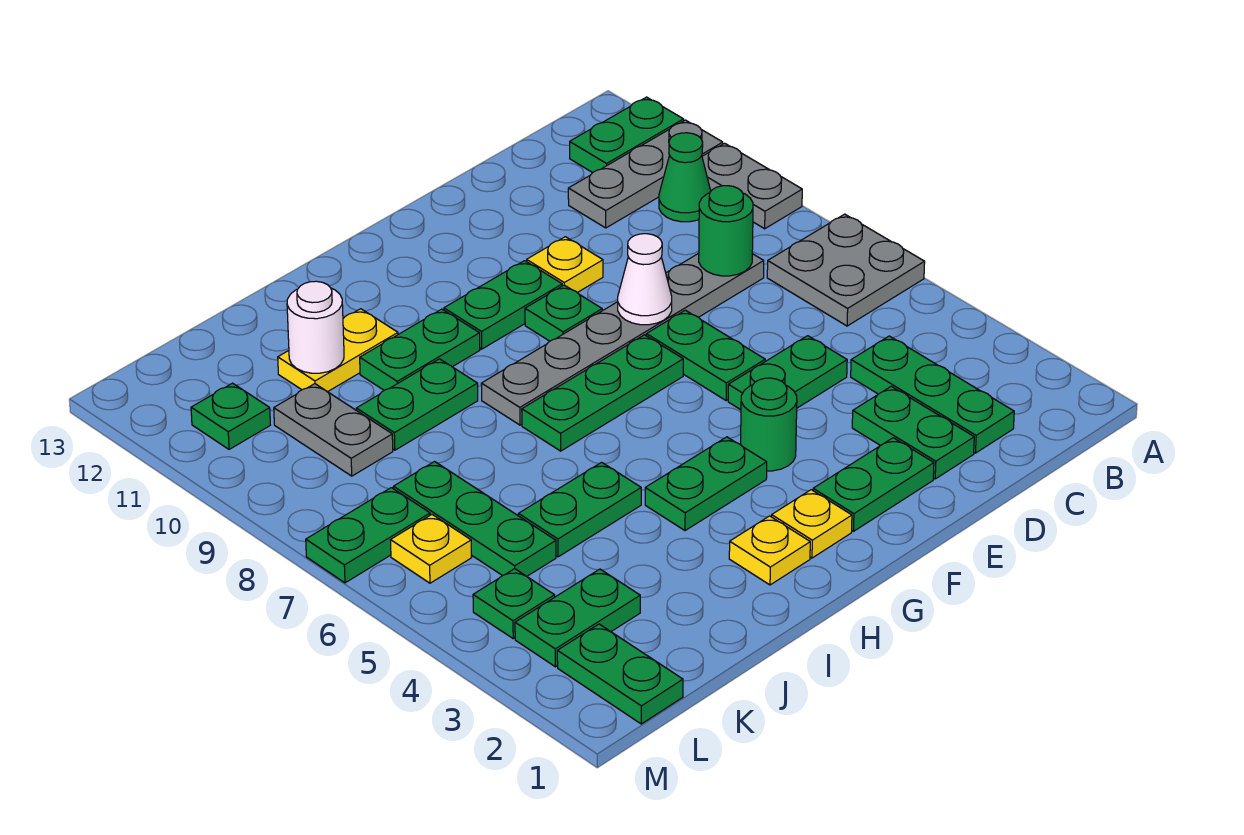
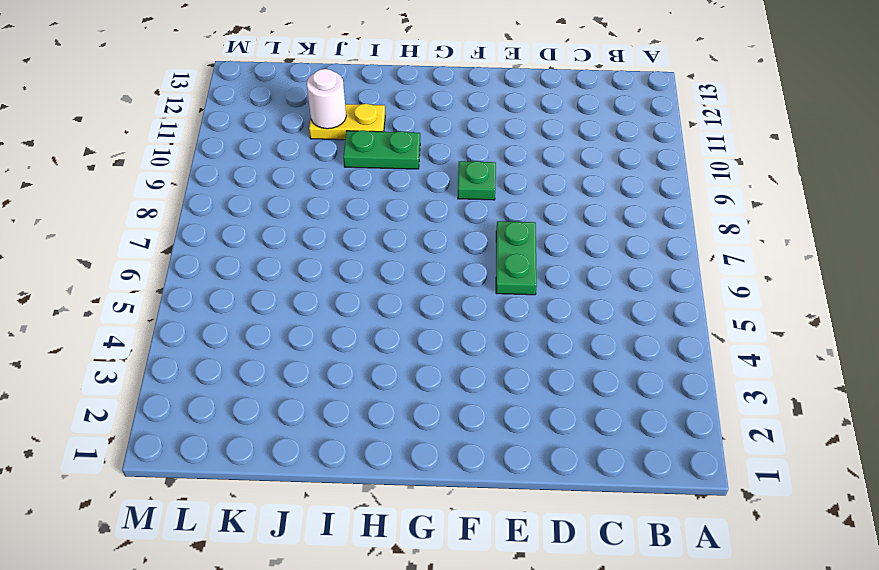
none -> grey plate A6:B7 level 1
none -> grey plate A9:A10 level 1
none -> grey plate A11:C11 level 1
none -> green plate A12:B12 level 1

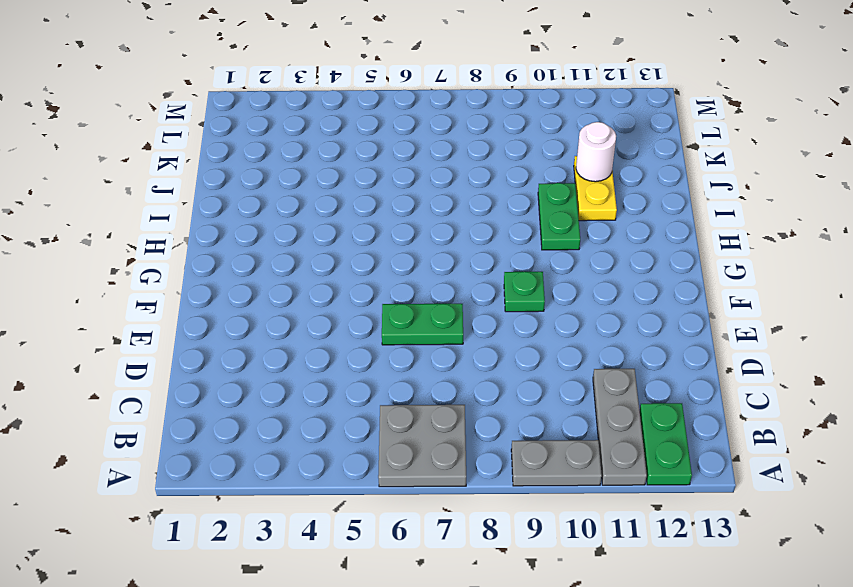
none -> green cone B10 level 1
none -> green plate C2:C4 level 1
none -> grey plate C8:H8 level 1
none -> green plate D2:D3 level 1

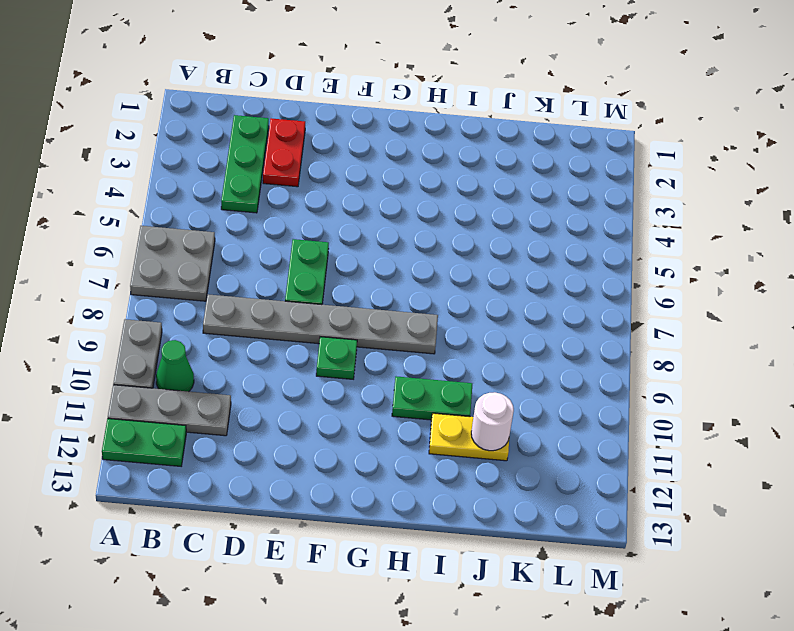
red plate D2:D3 level 1 -> green plate D2:D3 level 1
none -> green plate D5:E5 level 1
none -> green plate E2:F2 level 1
none -> yellow plate E10 level 1
none -> green round brick F4 level 1

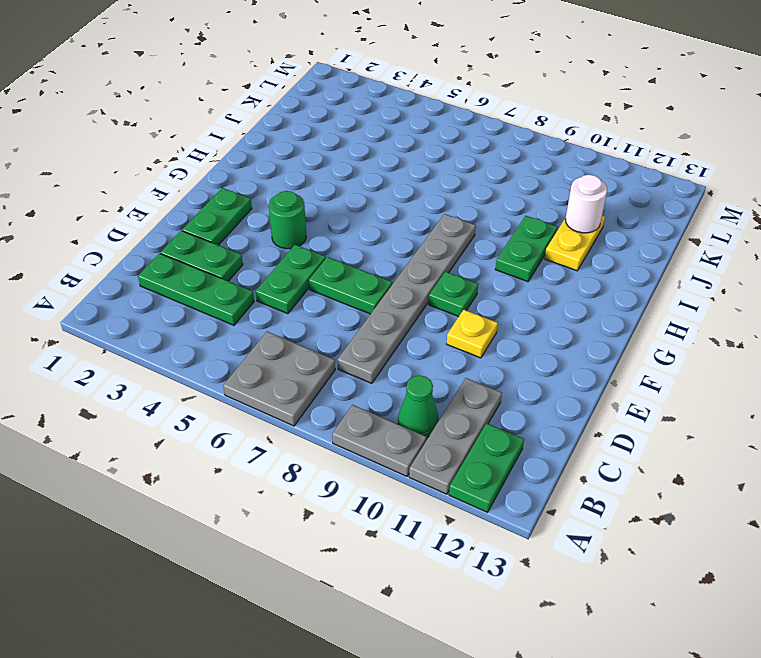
none -> green plate F7:H7 level 1
none -> green plate F10:G10 level 1
none -> yellow plate G2 level 1
none -> green plate G4:H4 level 1

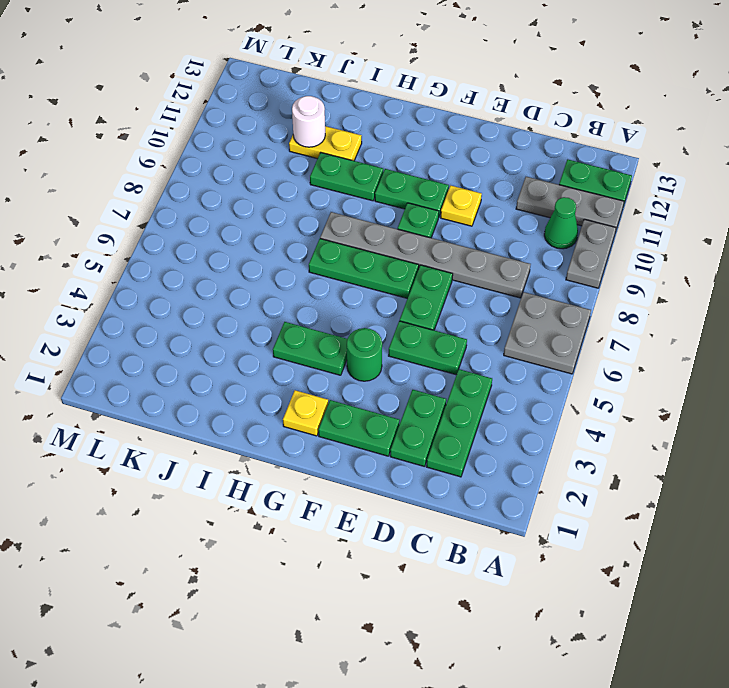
none -> yellow plate H2 level 1
none -> green plate I5:J5 level 1
none -> green plate I9:J9 level 1
none -> green plate K3:L3 level 1

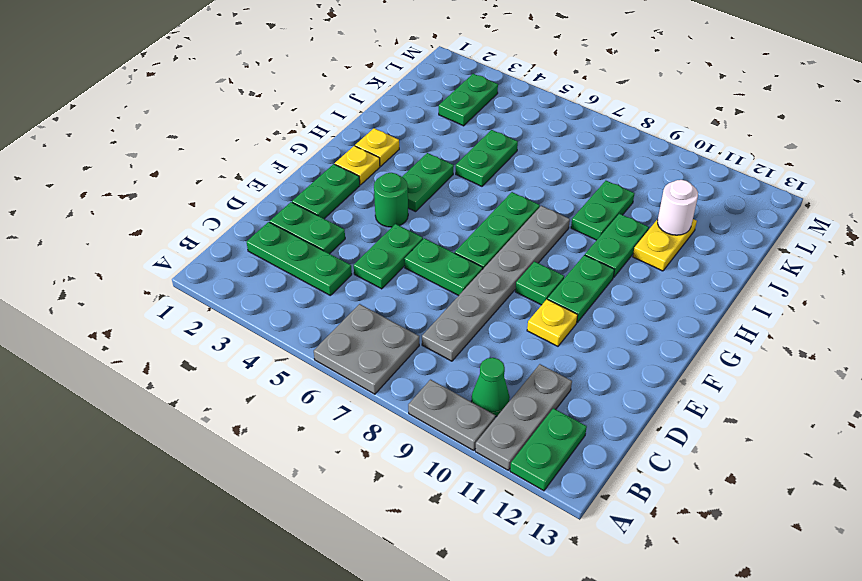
none -> green plate K5:K7 level 1
none -> grey plate K9:K10 level 1
none -> green plate L1:L2 level 1
none -> green plate L4 level 1

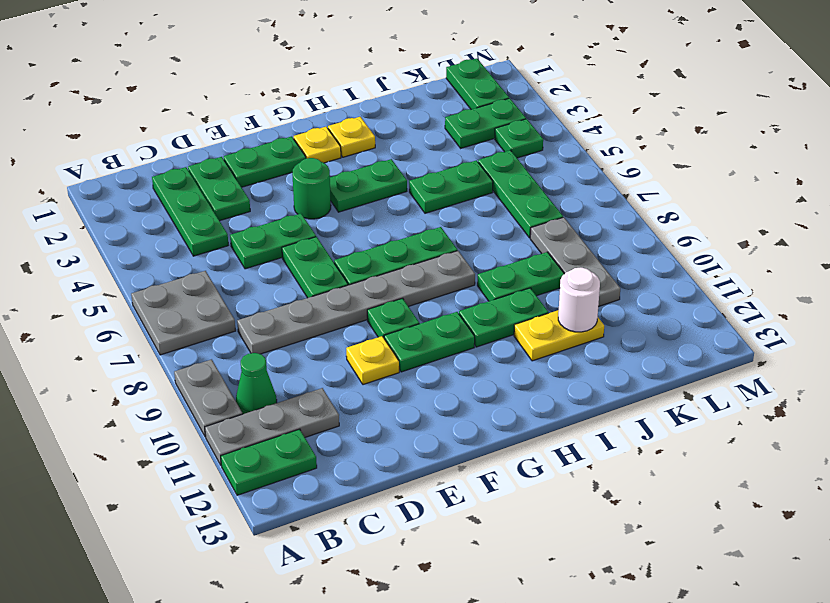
grey plate K8:K10 level 1 -> grey plate K9:K10 level 1
none -> yellow plate L6 level 1
none -> green plate L7:M7 level 1
none -> green plate L11 level 1
none -> green round brick C8 level 2

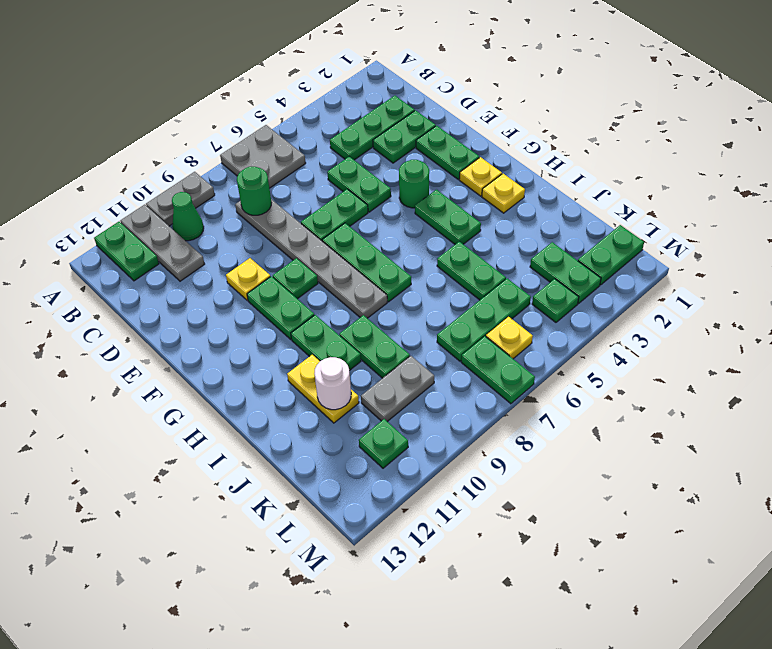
none -> white cone E8 level 2

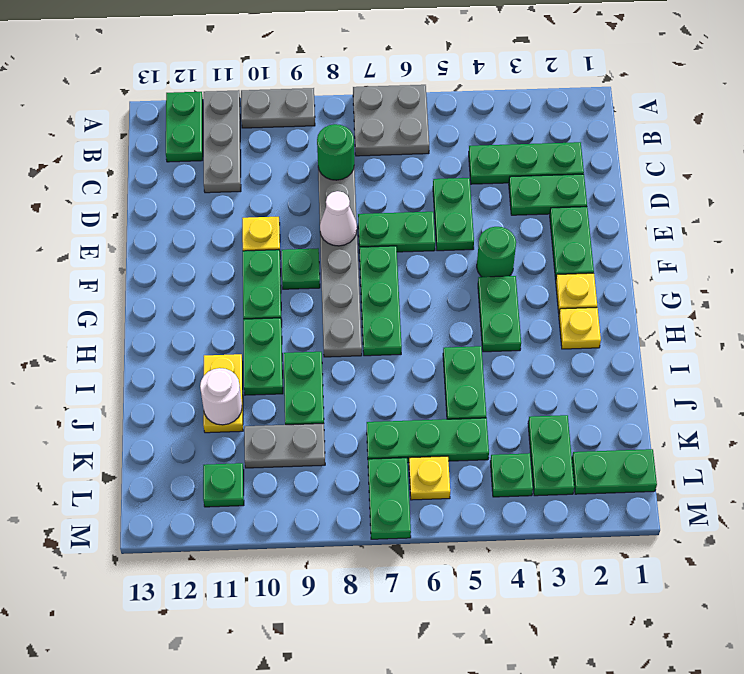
none -> green cone B10 level 1

